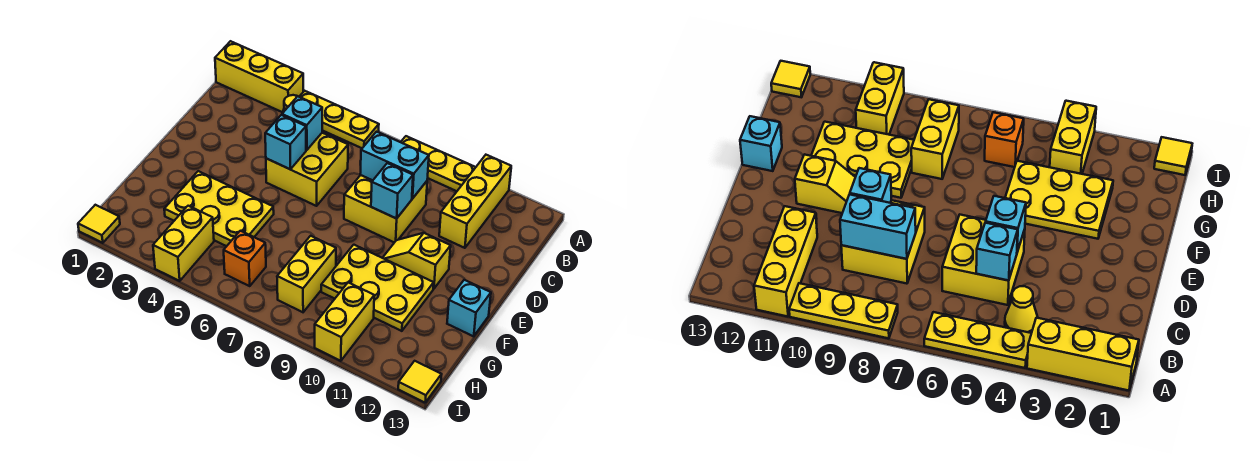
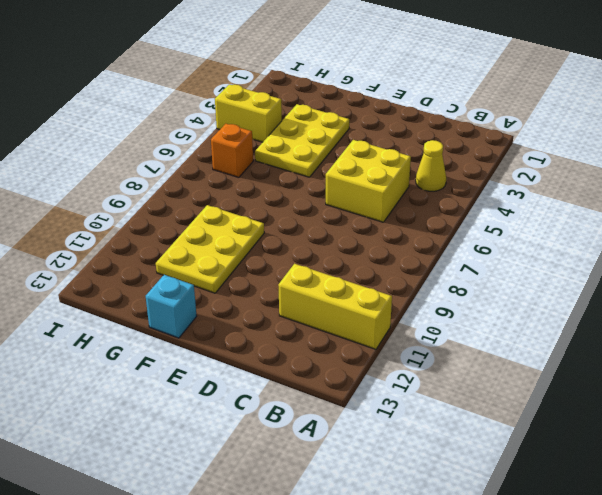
none -> yellow brick A1:A3 level 1
none -> yellow plate A4:A6 level 1
none -> yellow plate A8:A10 level 1

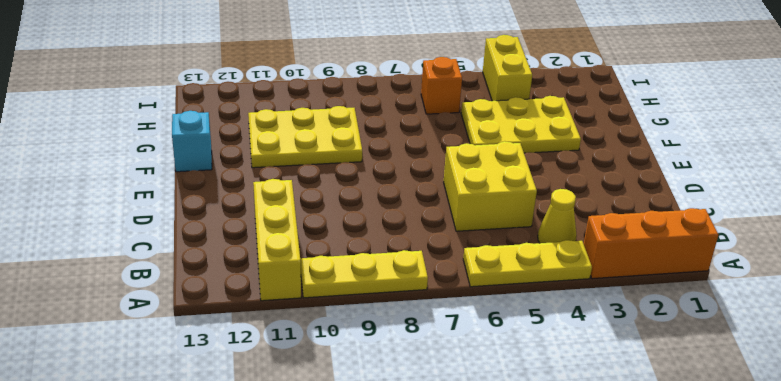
orange brick A1:A3 level 1 -> yellow brick A1:A3 level 1
none -> yellow brick C8:D9 level 1
none -> yellow slope E10:E11 level 1 top 11
none -> yellow brick G8:H8 level 1

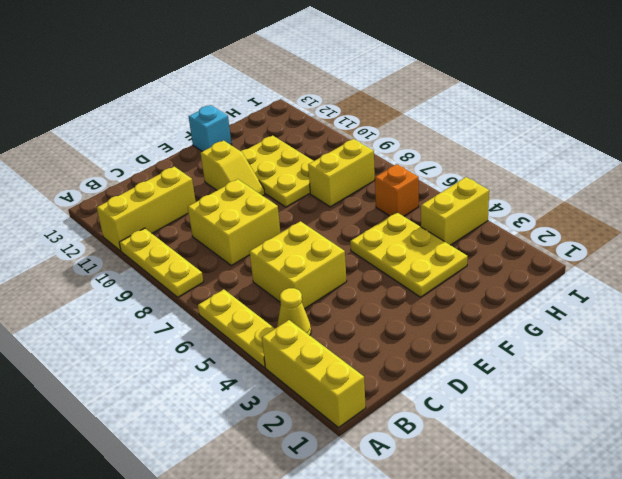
none -> yellow brick H10:I10 level 1
none -> yellow tile I1 level 1
none -> yellow tile I13 level 1

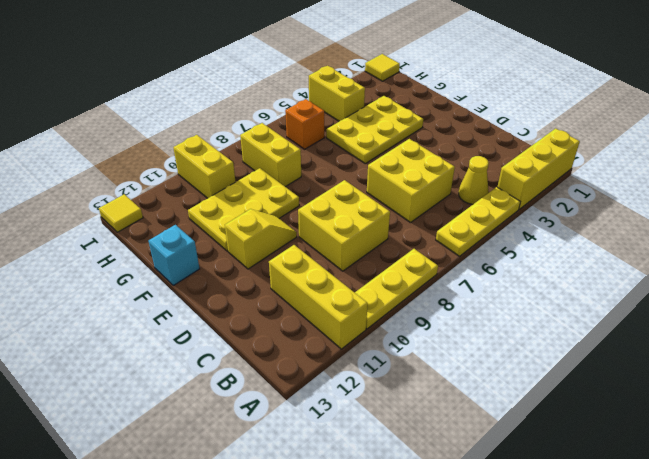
none -> cyan brick C5 level 2
none -> cyan brick C8:C9 level 2
none -> cyan brick D5 level 2

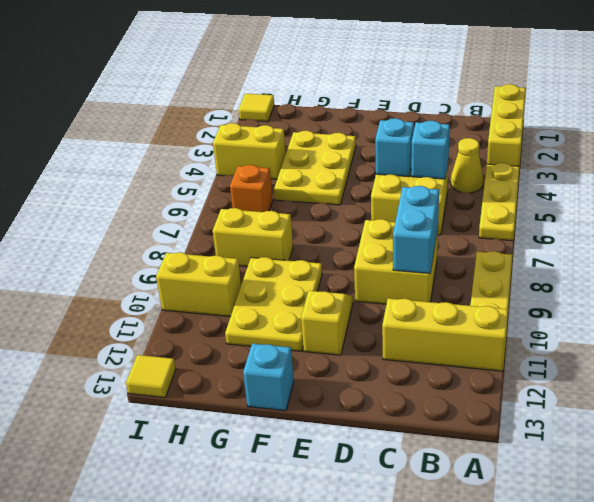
none -> cyan brick D9 level 2

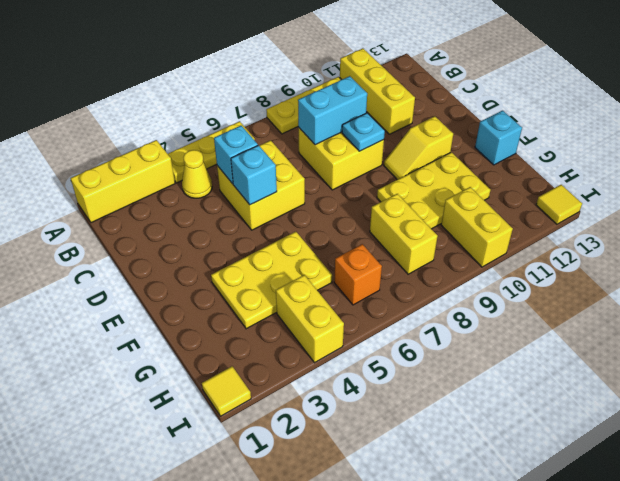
cyan plate D9 level 2 -> cyan brick D9 level 2

